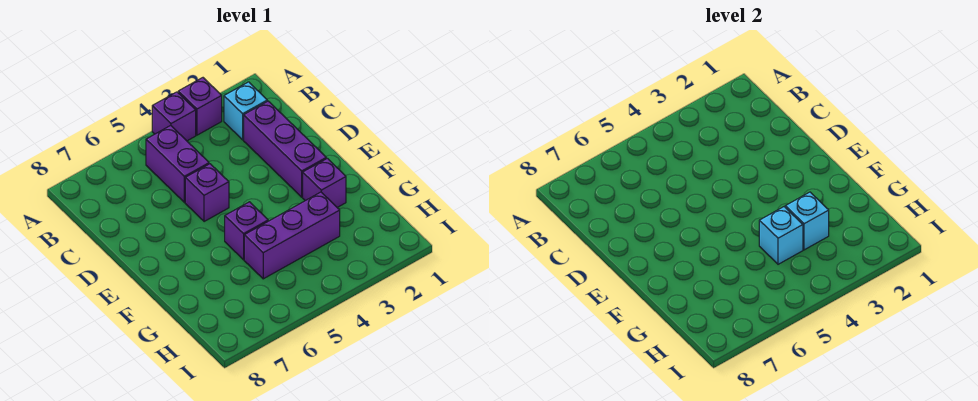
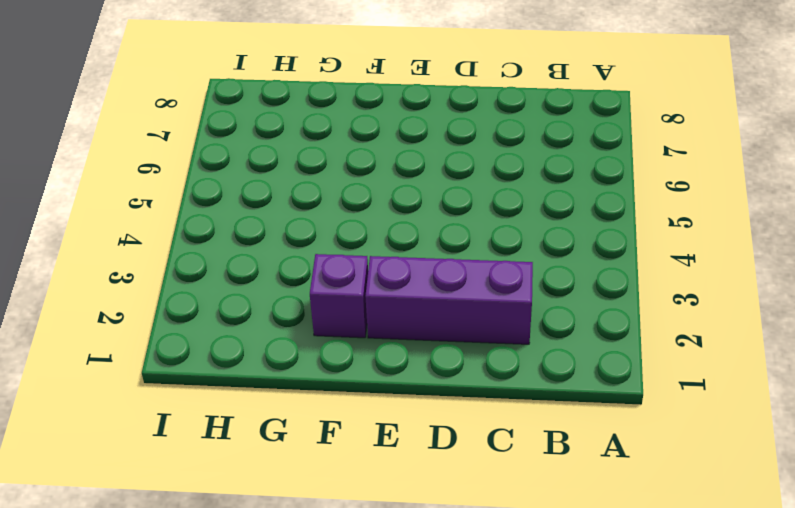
none -> purple brick A3 level 1
none -> purple brick A4 level 1

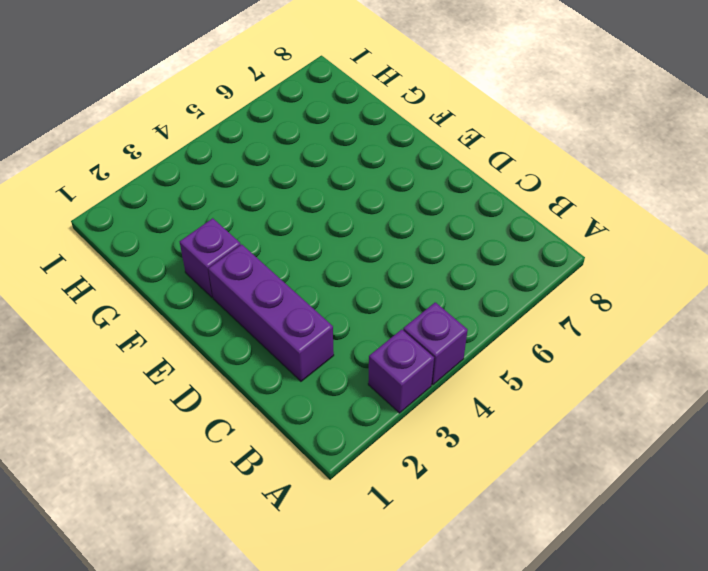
none -> cyan brick B2 level 1
none -> purple brick B5:C5 level 1

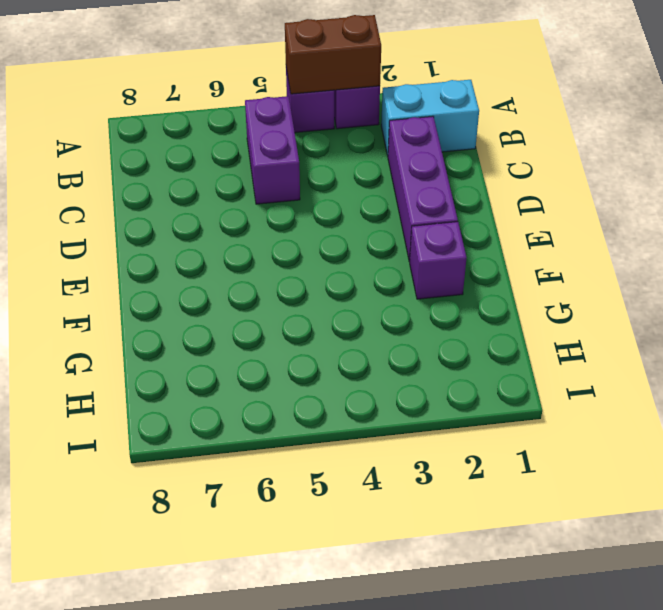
brown brick A3:A4 level 2 -> none
cyan brick B1:B2 level 1 -> cyan brick B2 level 1
none -> purple brick D5 level 1
none -> purple brick F5 level 1

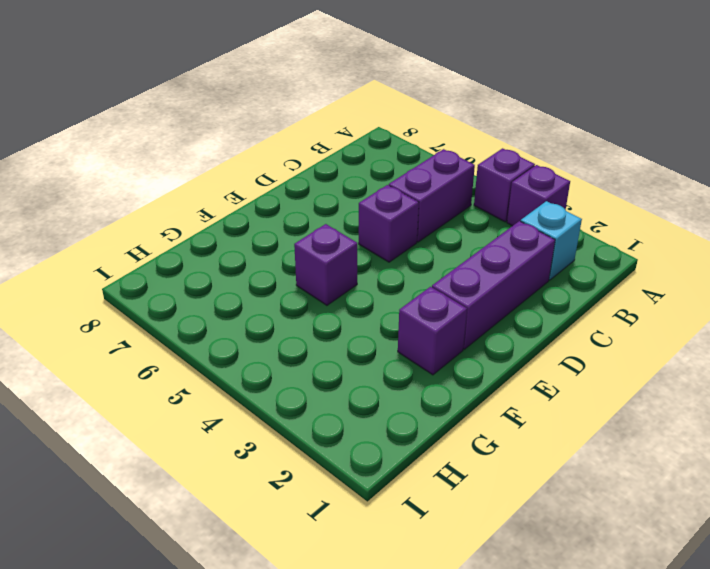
none -> purple brick G3:G5 level 1
none -> cyan brick G3 level 2

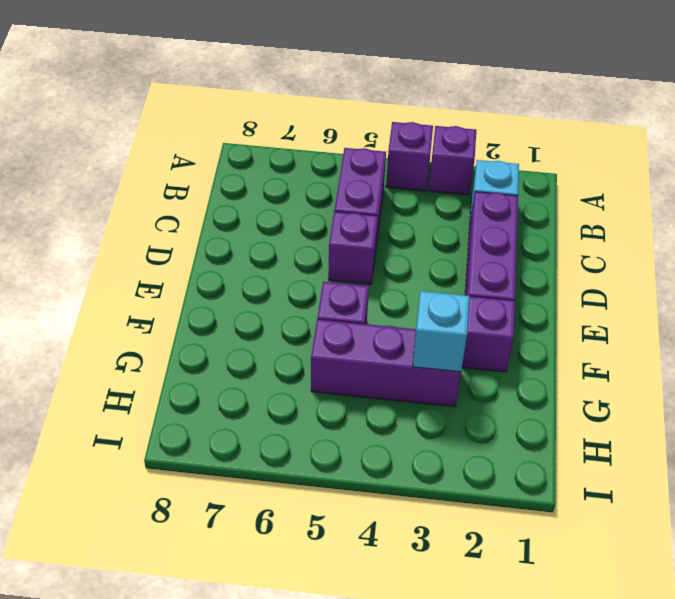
none -> cyan brick G4 level 2

